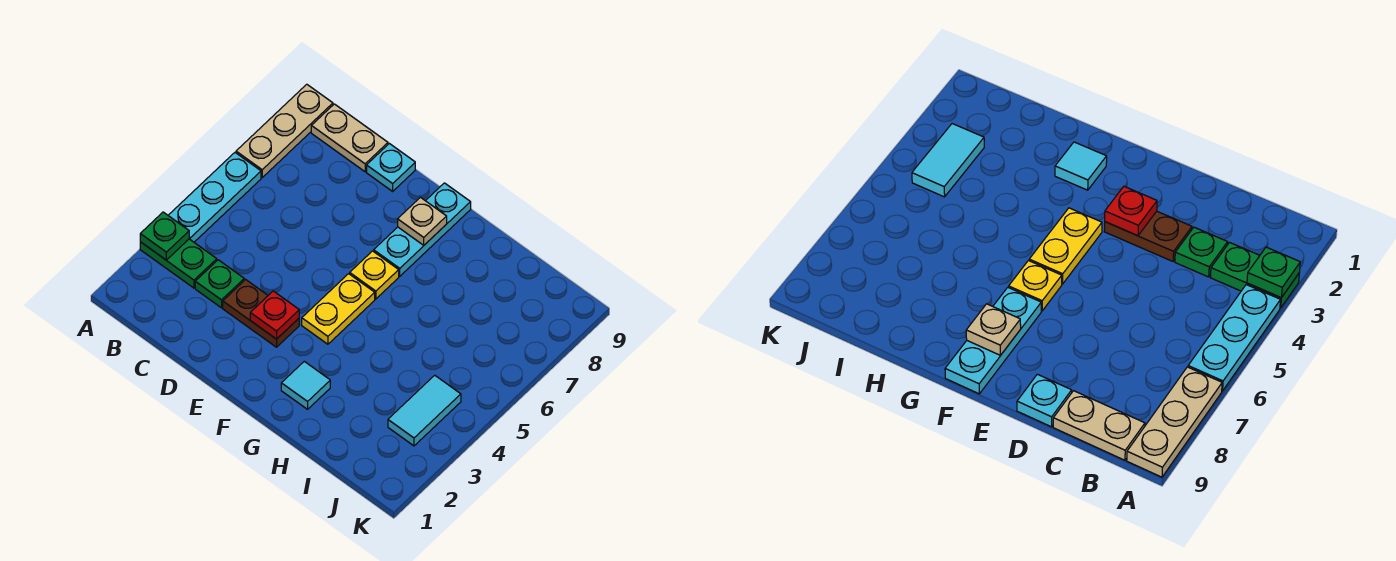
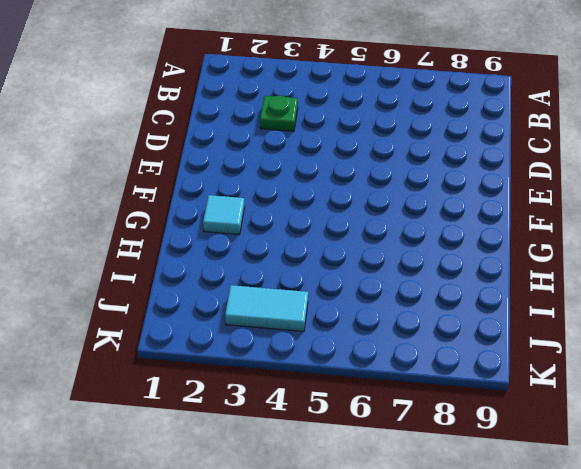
none -> green plate A3:B3 level 1
none -> cyan plate A4:A6 level 1
none -> tan plate A7:A9 level 1

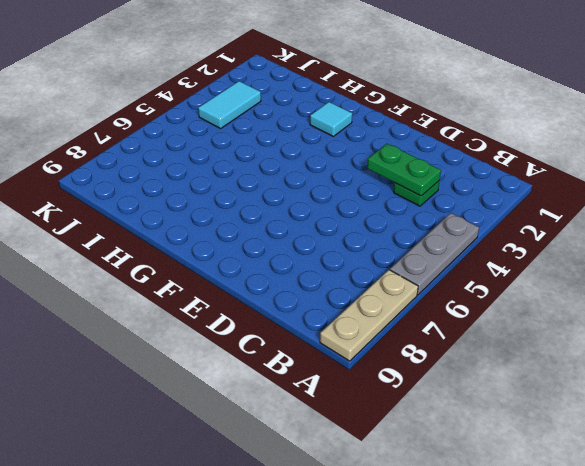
grey plate A4:A6 level 1 -> cyan plate A4:A6 level 1
green plate C3:D3 level 2 -> green plate A3:B3 level 1
none -> tan plate B9:C9 level 1
none -> brown plate D3:E3 level 1
none -> cyan plate D9 level 1

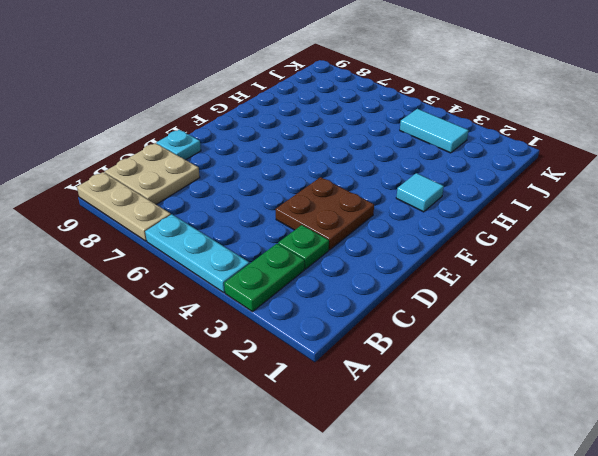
tan plate B8:C9 level 1 -> tan plate B9:C9 level 1
brown plate D3:E4 level 1 -> brown plate D3:E3 level 1
none -> yellow plate F4:F5 level 1
none -> yellow plate F6 level 1
none -> cyan plate F7:F9 level 1

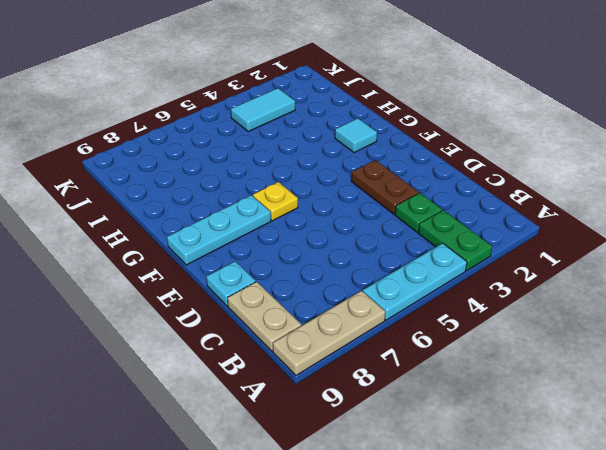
none -> yellow plate F4:F5 level 1
none -> green plate A3 level 2
none -> red plate E3 level 2

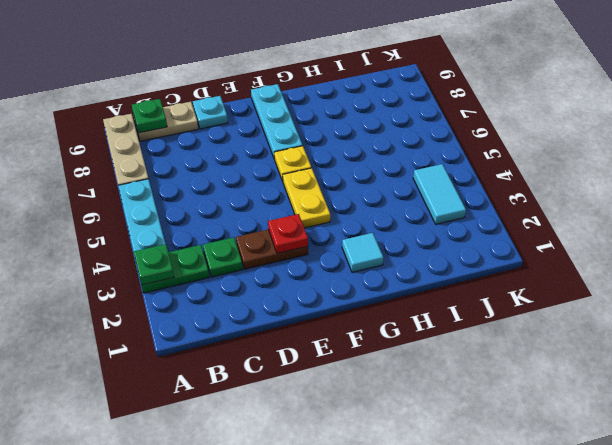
green plate B9 level 2 -> none
none -> tan plate F8 level 2

